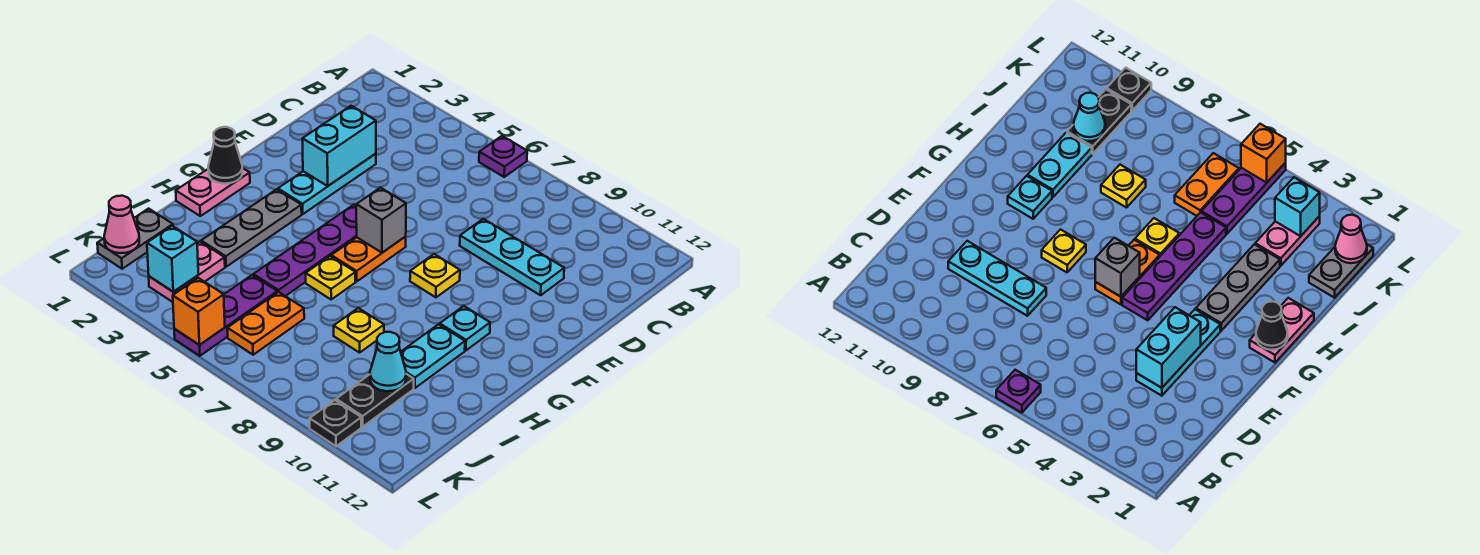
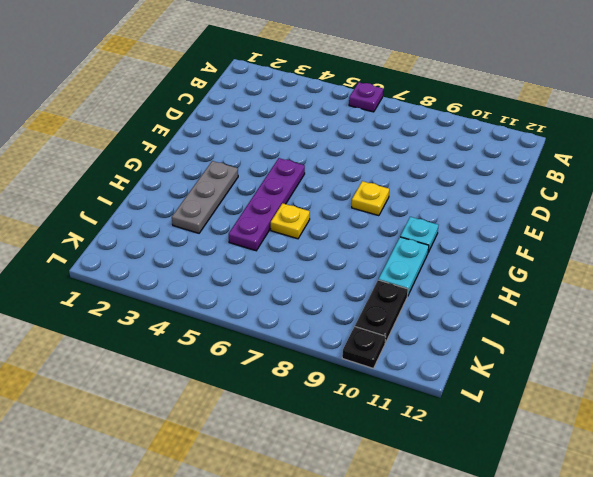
none -> cyan plate D3:F3 level 1
none -> cyan plate D8:D10 level 1
none -> orange plate F6:G6 level 1

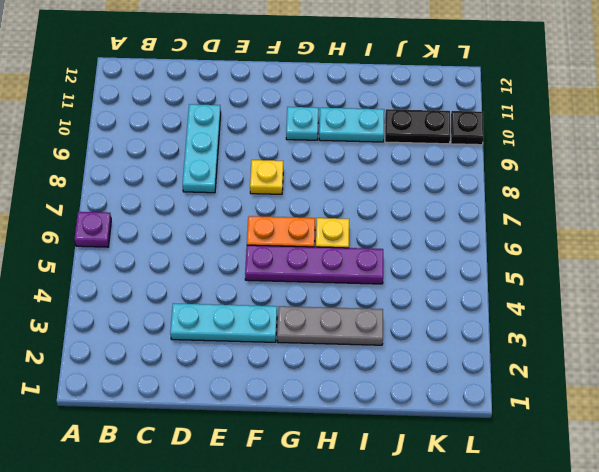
none -> pink plate G1:H1 level 1
none -> yellow plate I8 level 1
none -> grey plate J1:K1 level 1

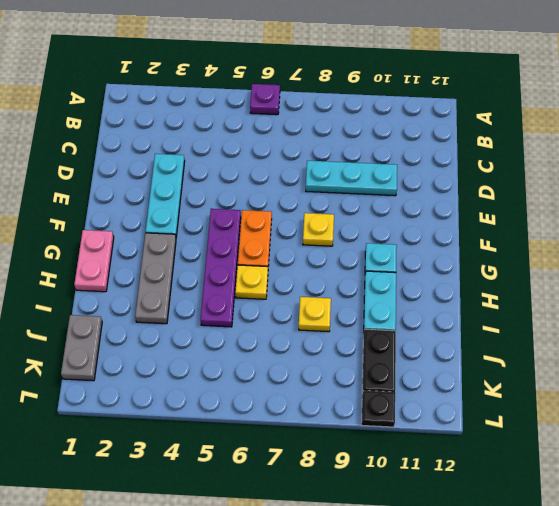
none -> pink plate J3:K3 level 1
none -> purple plate J5:L5 level 1
none -> orange plate J6:K6 level 1

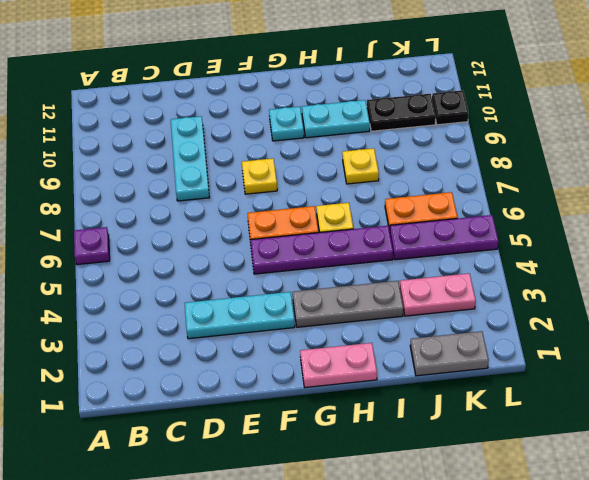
none -> cyan brick D3:E3 level 2
none -> grey brick F6 level 2
none -> black cone G1 level 2

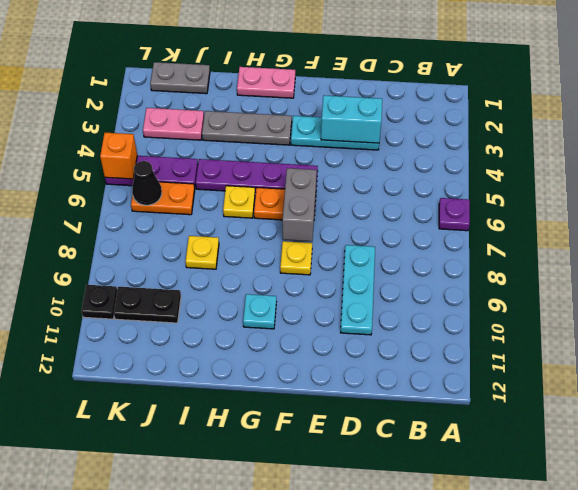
grey brick F6:F7 level 2 -> grey brick F6 level 2
black cone K6 level 2 -> black cone G1 level 2
none -> cyan plate H10:I10 level 1
none -> cyan cone J10 level 2
none -> pink cone K1 level 2

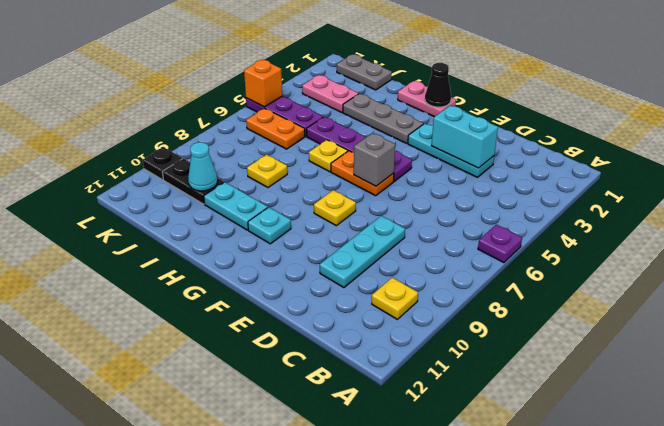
yellow plate B10 level 1 -> none
none -> pink cone K1 level 2
none -> cyan brick K3 level 2

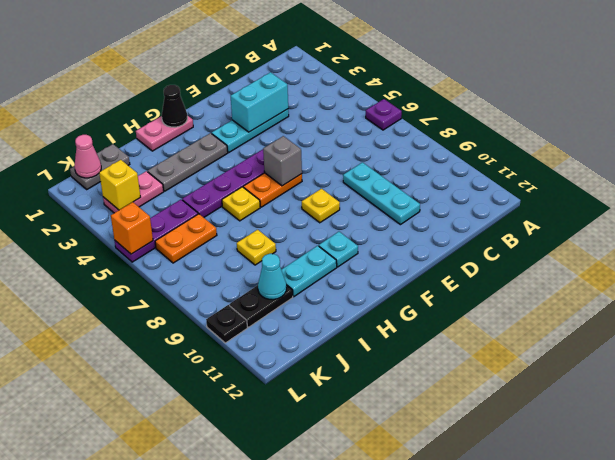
yellow brick K3 level 2 -> cyan brick K3 level 2

